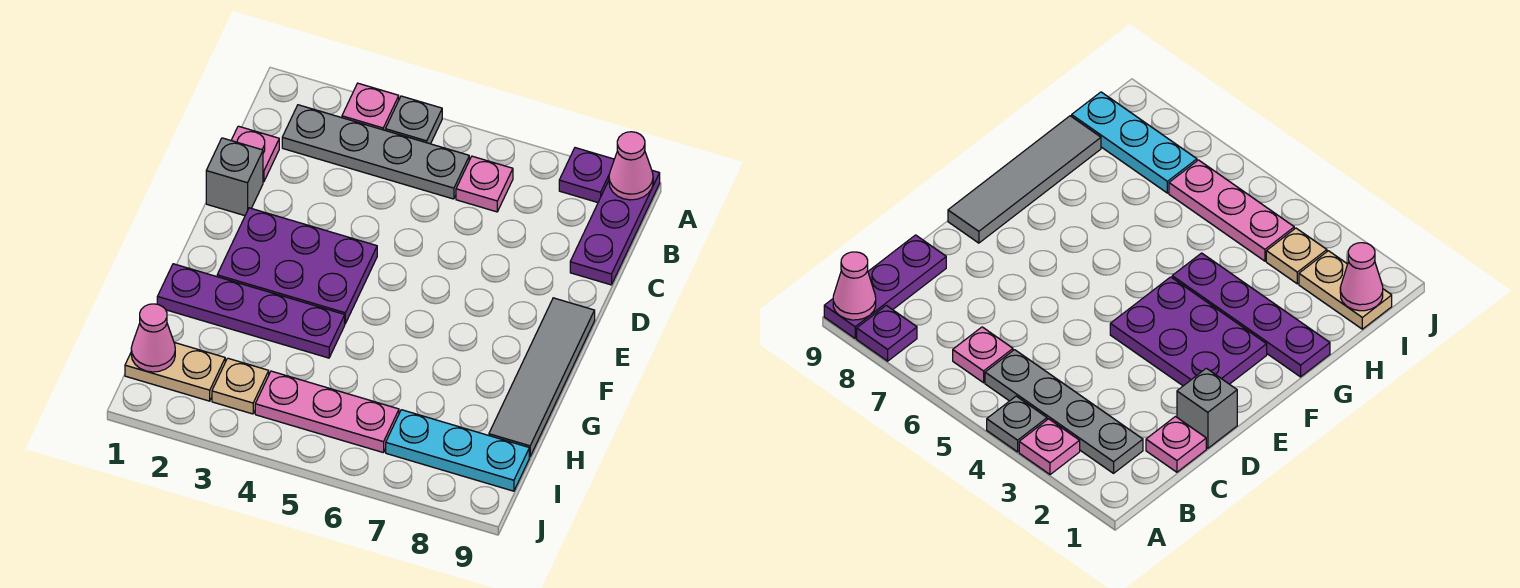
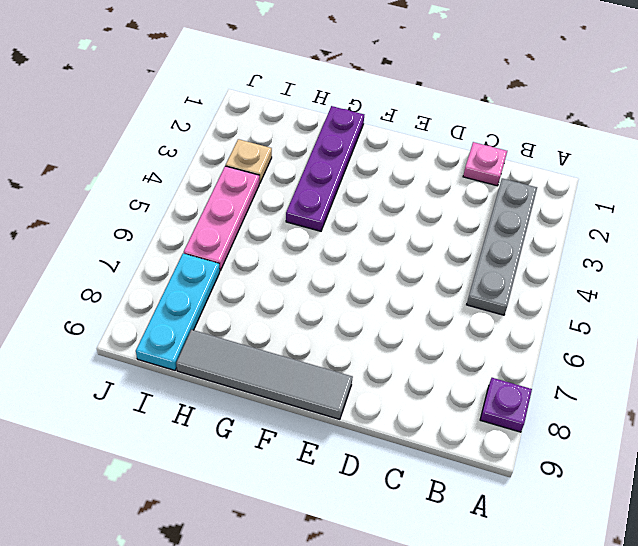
none -> pink plate A3 level 1
none -> grey plate A4 level 1
none -> purple plate A9:C9 level 1

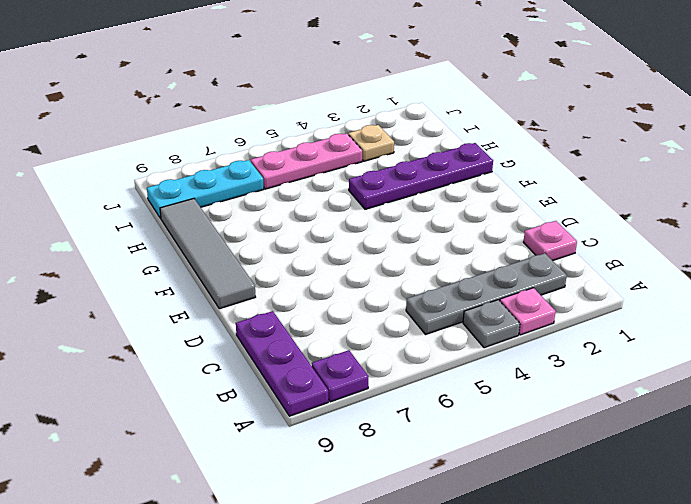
none -> pink plate B6 level 1
none -> grey brick D1 level 1
none -> purple plate E2:F4 level 1

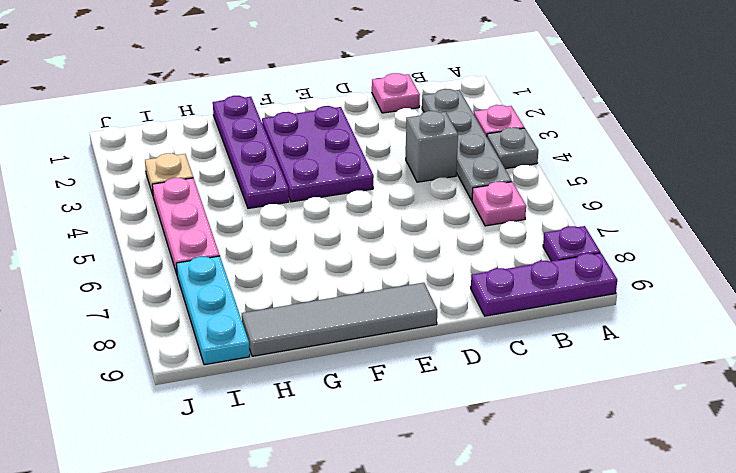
grey brick C4 level 1 -> grey brick D1 level 1
none -> tan plate I1:I2 level 1
none -> pink cone A9 level 2
none -> pink cone I1 level 2

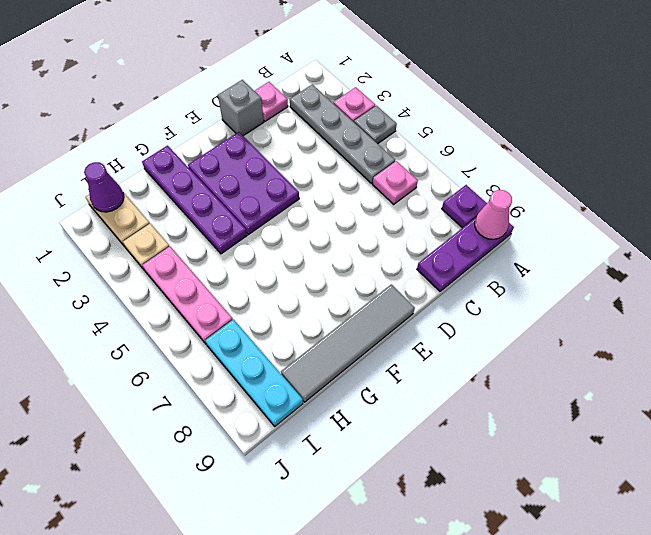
purple cone I1 level 2 -> pink cone I1 level 2

